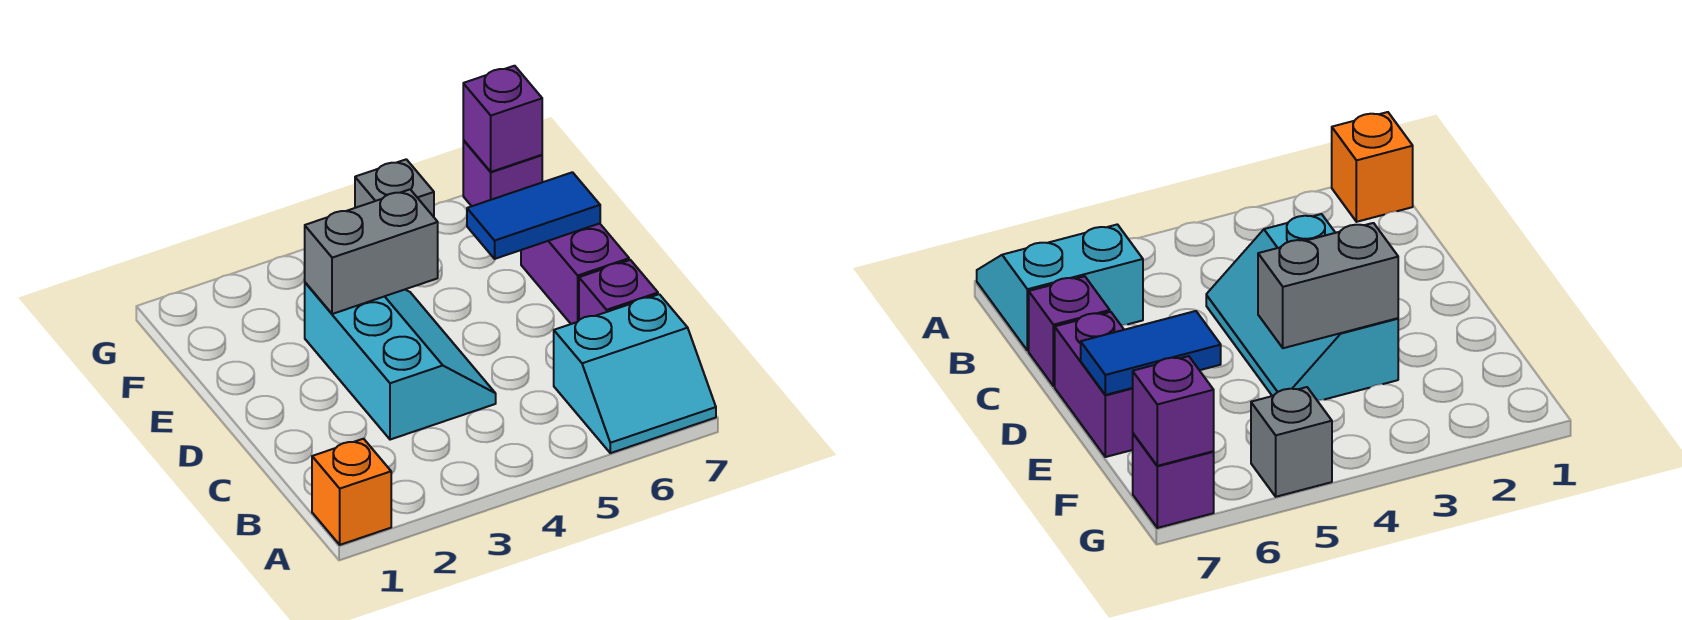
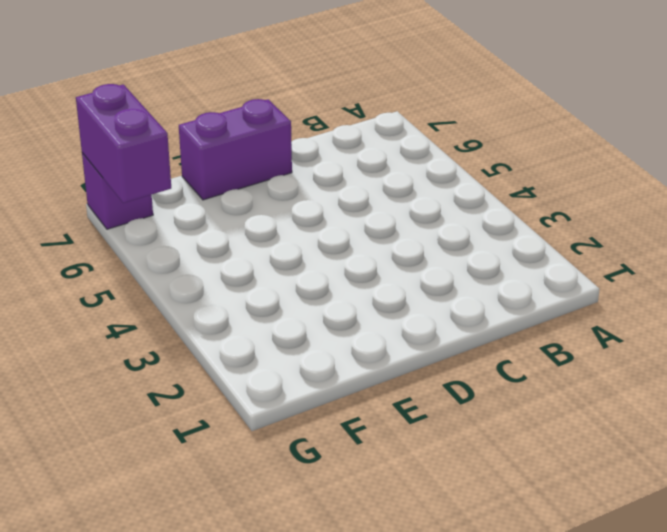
purple brick G6:G7 level 2 -> purple brick G7 level 2
none -> orange brick A1 level 1
none -> cyan slope A6:B7 level 1 top B

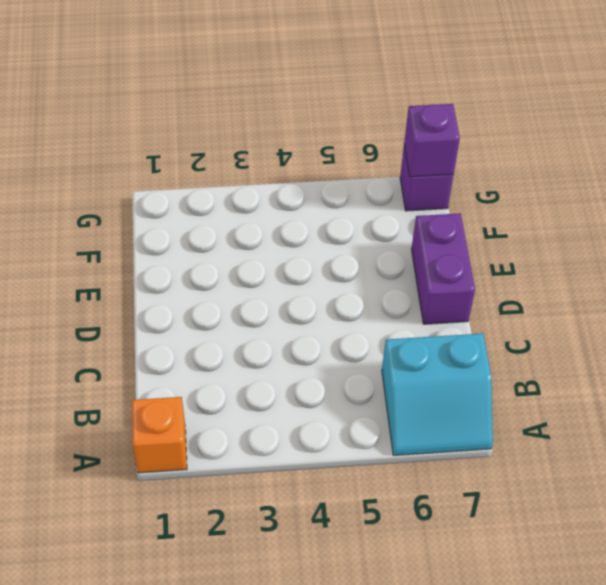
none -> cyan slope C3:E4 level 1 top 3
none -> purple brick C7 level 1

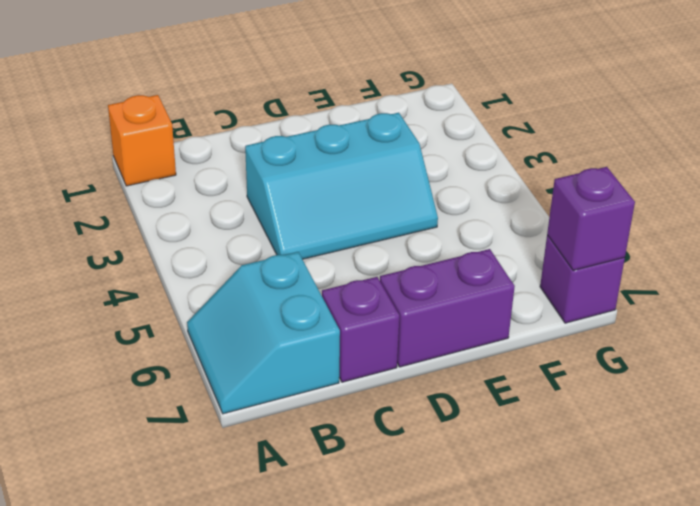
none -> grey brick G5 level 1
none -> grey brick E3:E4 level 2

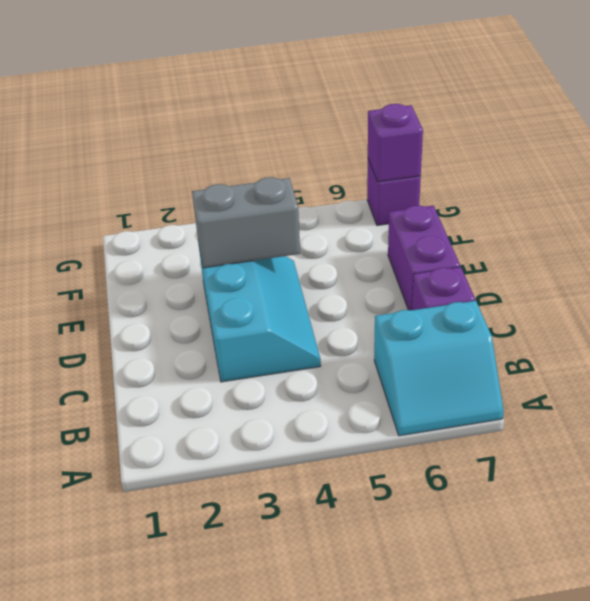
none -> orange brick A1 level 1
none -> grey brick G5 level 1

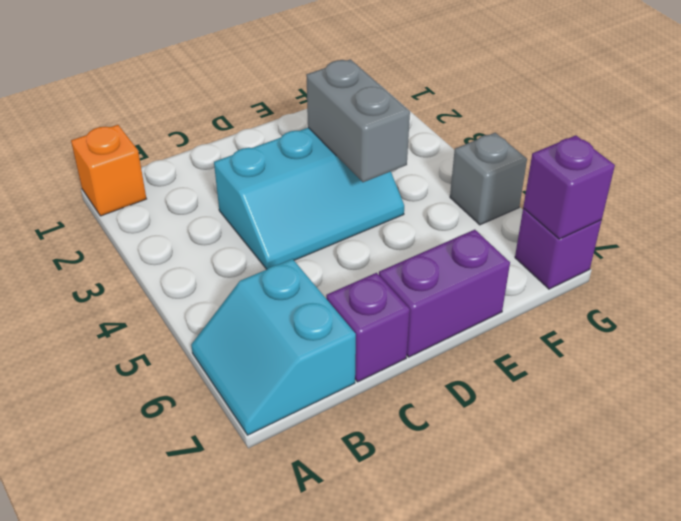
none -> blue tile E6:E7 level 2

